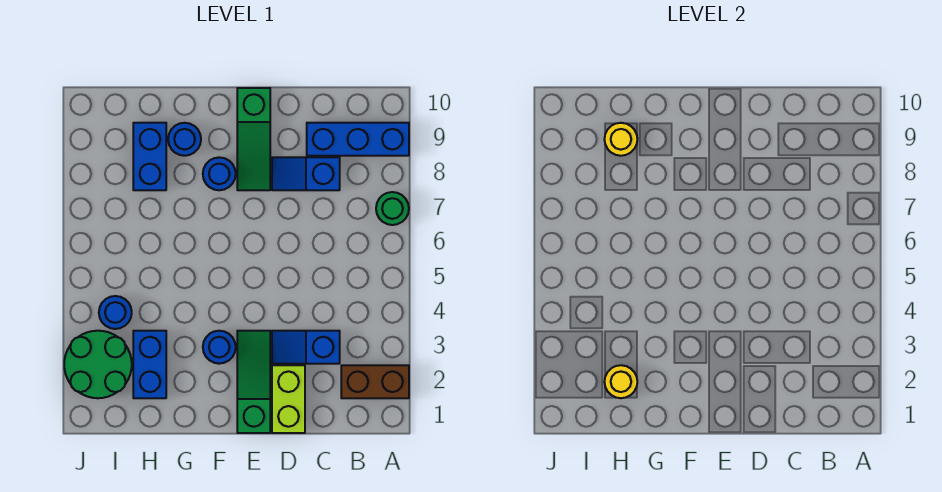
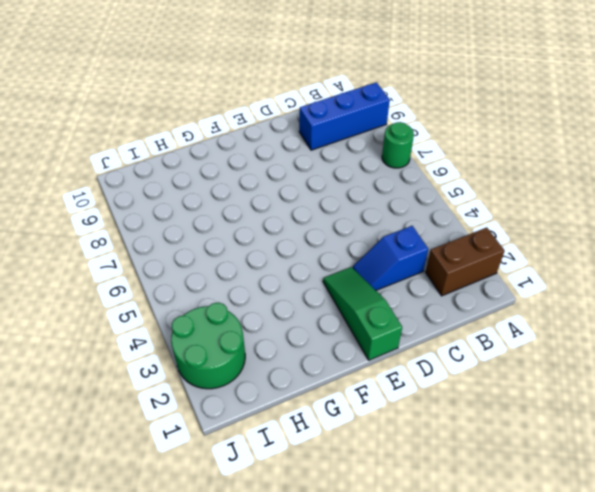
none -> blue slope C8:D8 level 1 top C
none -> lime brick D1:D2 level 1
none -> green slope E8:E10 level 1 top 10

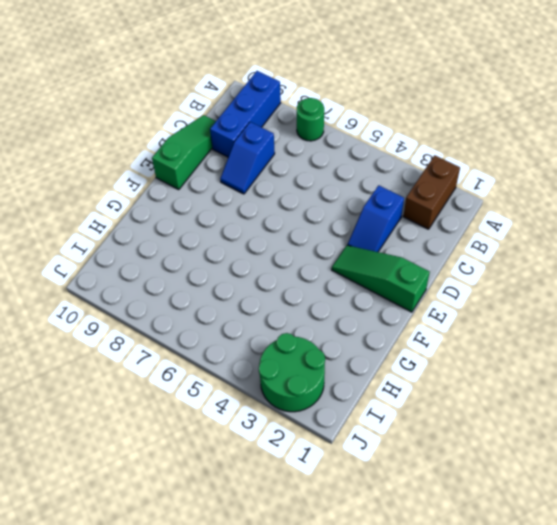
green slope C10:E10 level 1 top E -> green slope E8:E10 level 1 top 10
none -> lime brick D1:D2 level 1
none -> blue round brick F3 level 1
none -> blue round brick F8 level 1

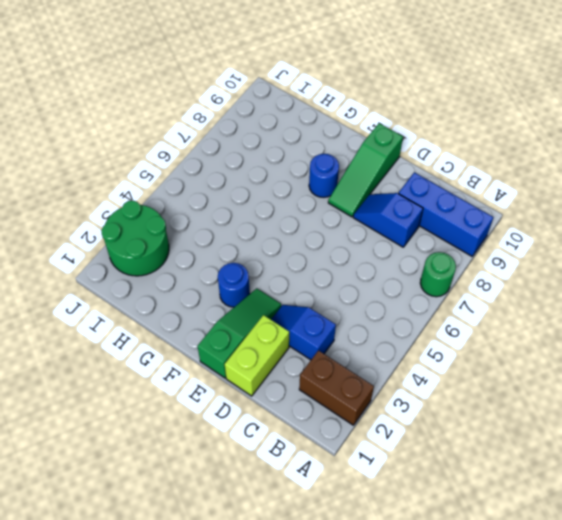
none -> blue round brick G9 level 1
none -> blue brick H2:H3 level 1
none -> blue brick H8:H9 level 1

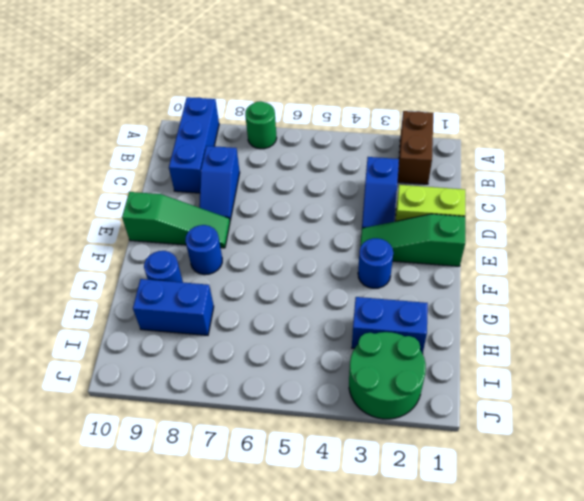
none -> blue round brick I4 level 1
none -> yellow round brick H2 level 2
none -> yellow round brick H9 level 2

